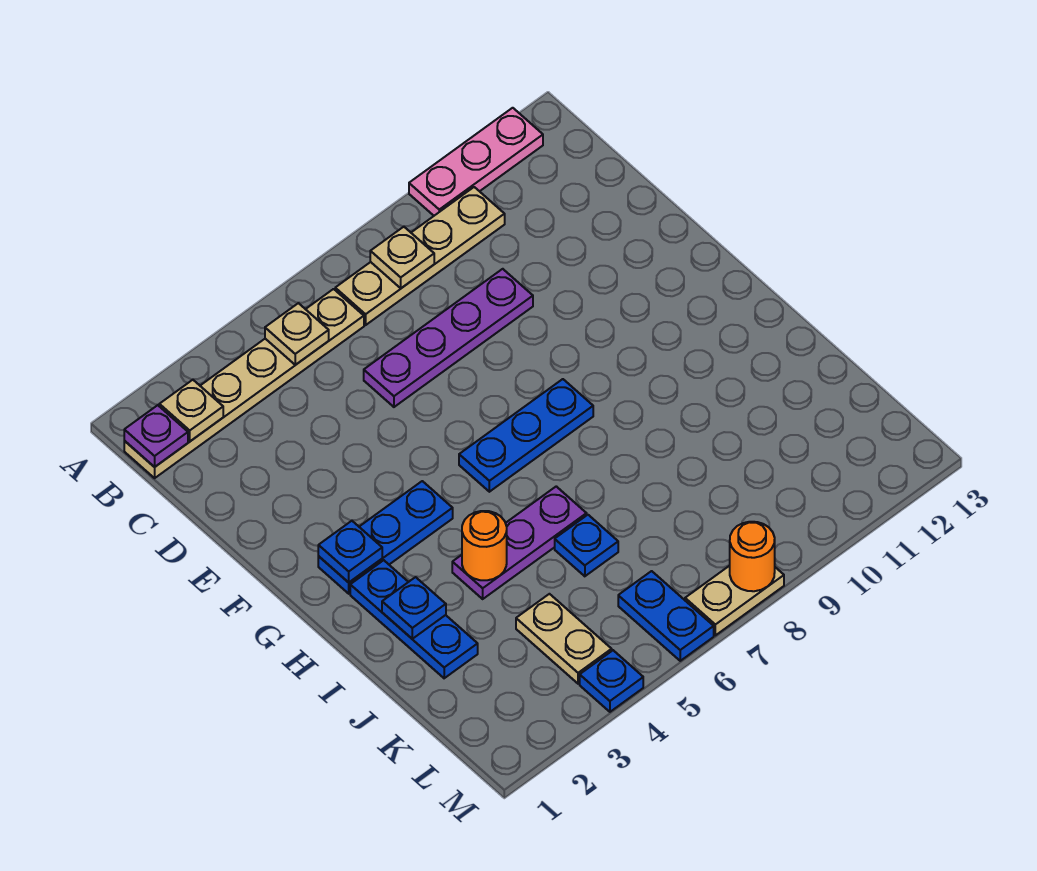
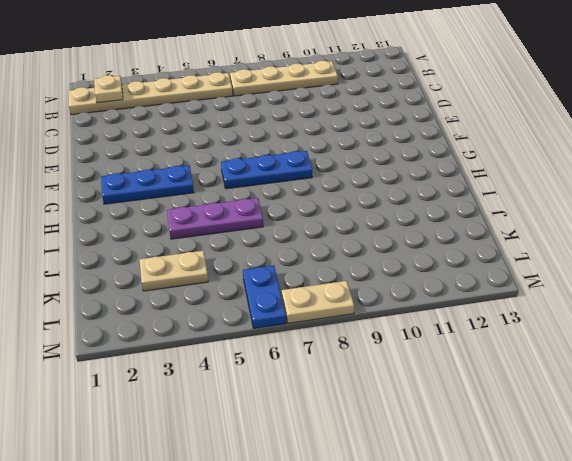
tan plate K3:K4 level 1 -> tan plate K4:L4 level 1
none -> pink plate A10:A12 level 1
none -> purple plate D6:D9 level 1
none -> blue plate H2:J2 level 1

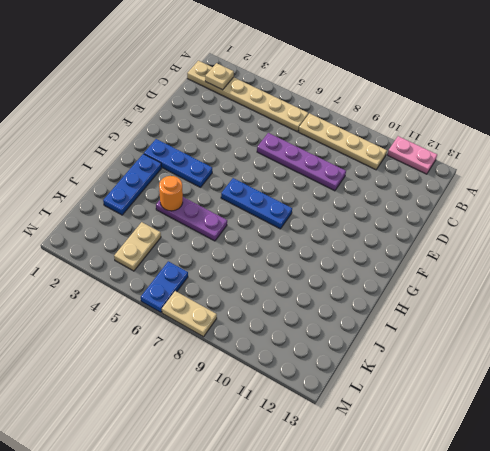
pink plate A11:A12 level 1 -> pink plate A10:A12 level 1
none -> blue plate J6 level 1
none -> blue plate M4 level 1
none -> purple plate B1 level 2

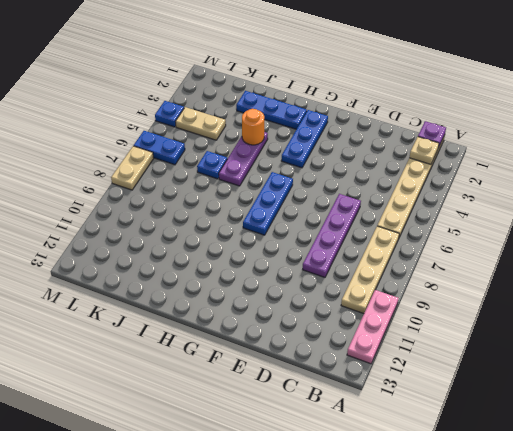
none -> tan plate B5 level 2
none -> tan plate B8 level 2
none -> blue plate G2 level 2

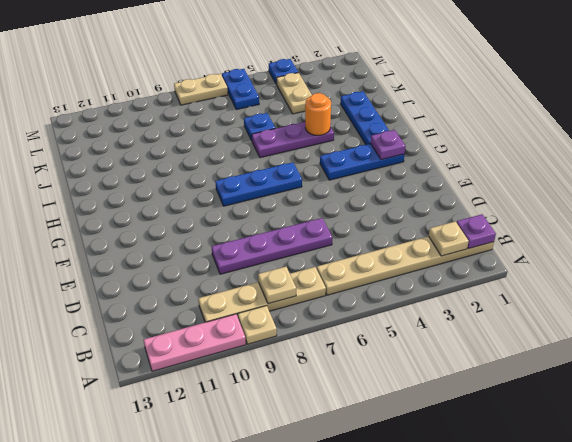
tan plate A9 level 1 -> tan plate B5 level 2
purple plate G2 level 2 -> blue plate G2 level 2
none -> blue plate I2 level 2
none -> orange round brick M8 level 2

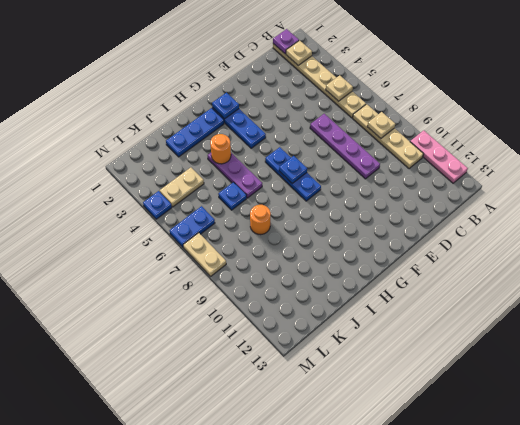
blue plate G7 level 2 -> blue plate I2 level 2
orange round brick J8 level 1 -> orange round brick M8 level 2

